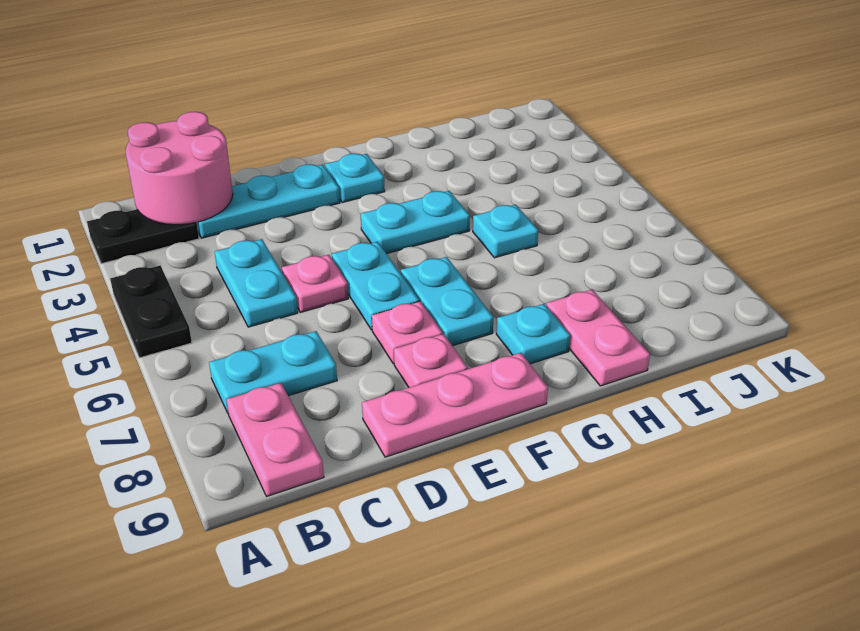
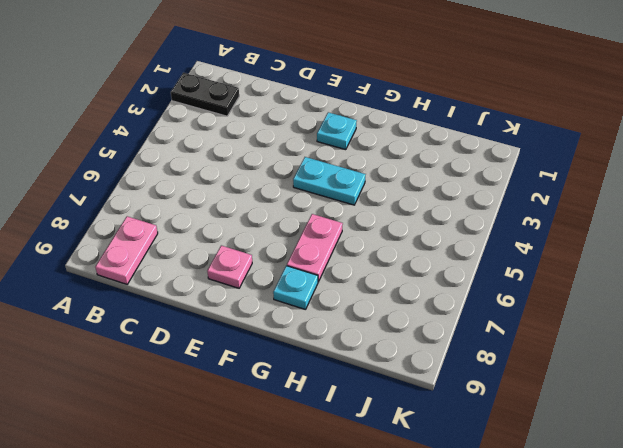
pink plate G6:G7 level 1 -> pink plate H8:H9 level 1
none -> black plate A4:A5 level 1
none -> cyan plate B7:C7 level 1
none -> cyan plate C2:E2 level 1

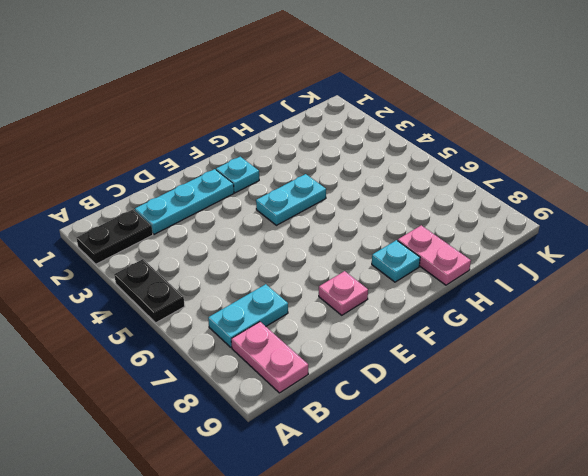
none -> cyan plate C4:C5 level 1
none -> pink plate D5 level 1
none -> pink plate D9:F9 level 1

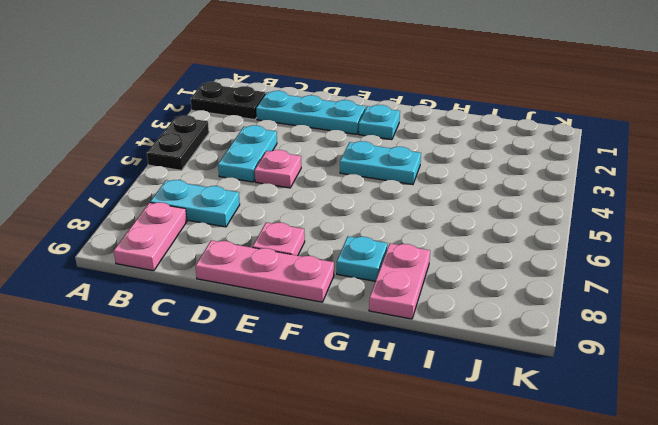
none -> cyan plate E5:E6 level 1
none -> pink plate E7 level 1
none -> cyan plate F6:F7 level 1

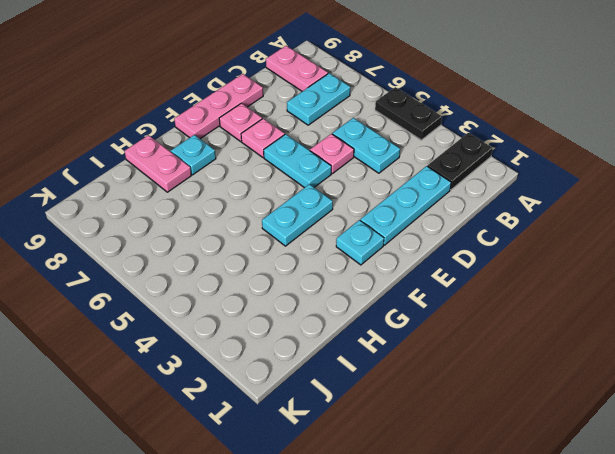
none -> cyan plate F6:F7 level 1
none -> cyan plate H5 level 1
none -> pink round brick B1:C2 level 2

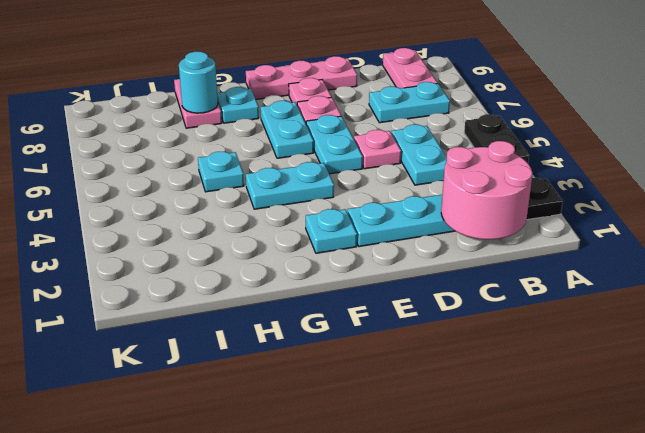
cyan round brick H8 level 2 -> none

